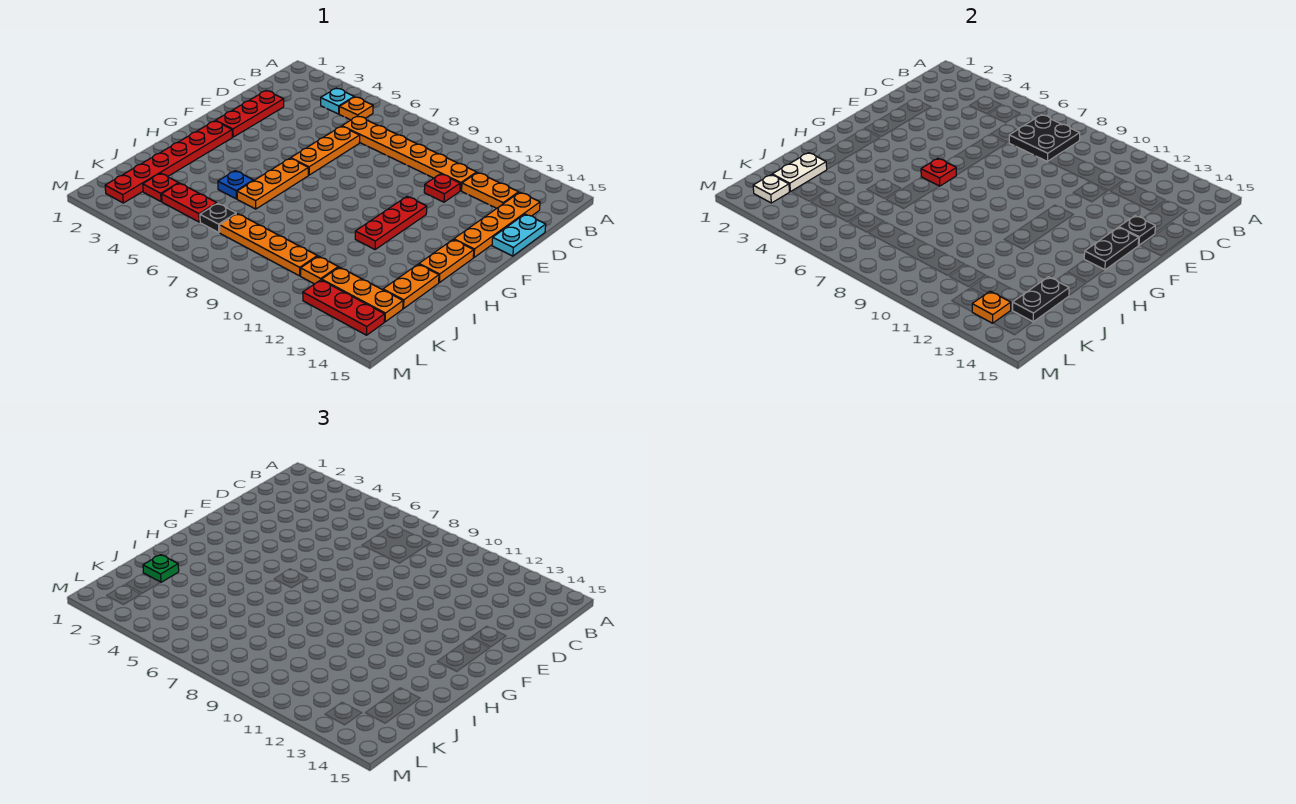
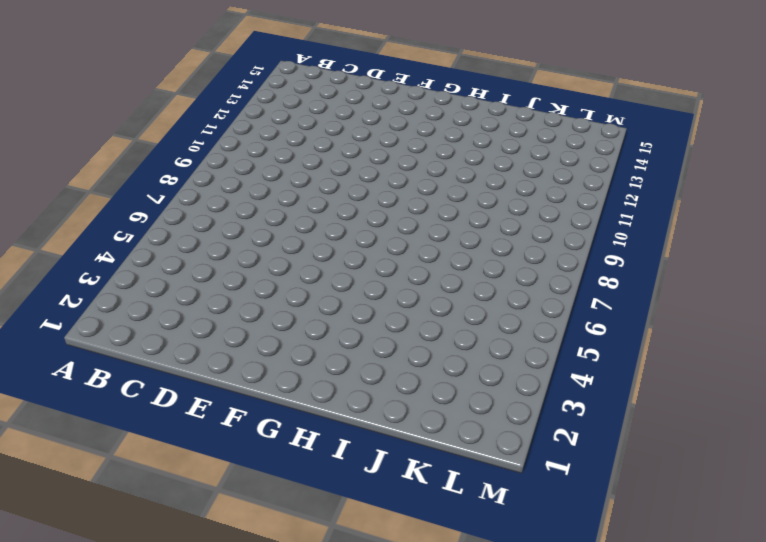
none -> cyan plate B4 level 1
none -> orange plate B5 level 1
none -> orange plate C6:C11 level 1
none -> orange plate C12:C13 level 1

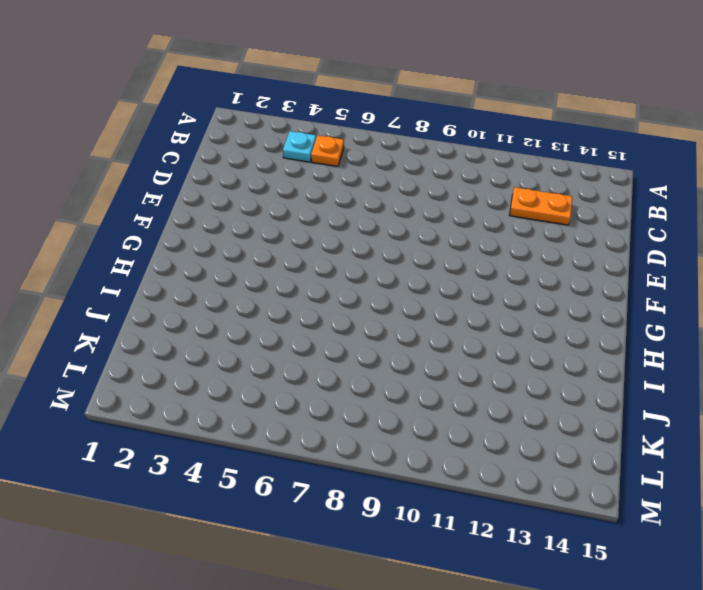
none -> orange plate C6:C11 level 1
none -> orange plate C14:F14 level 1
none -> red plate D2:F2 level 1
none -> orange plate D6:F6 level 1

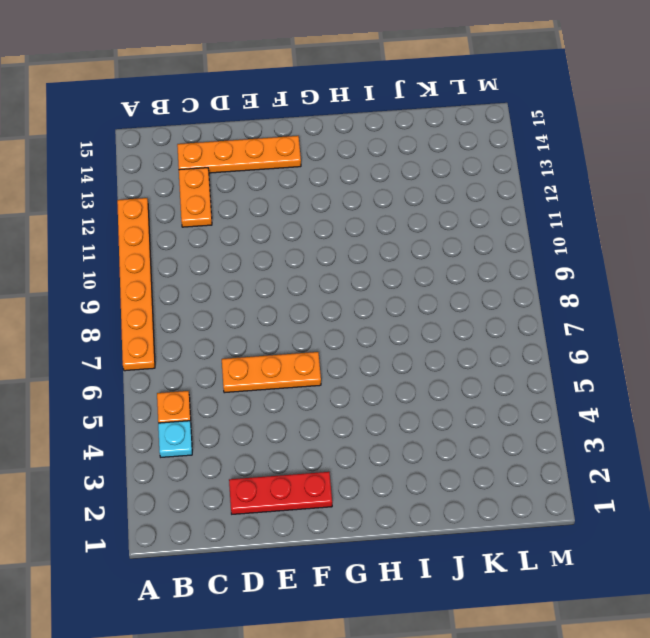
orange plate A7:A12 level 1 -> orange plate C6:C11 level 1
none -> red plate D11 level 1
none -> cyan plate D15:E15 level 1
none -> red plate F11:H11 level 1
none -> red plate G2:L2 level 1

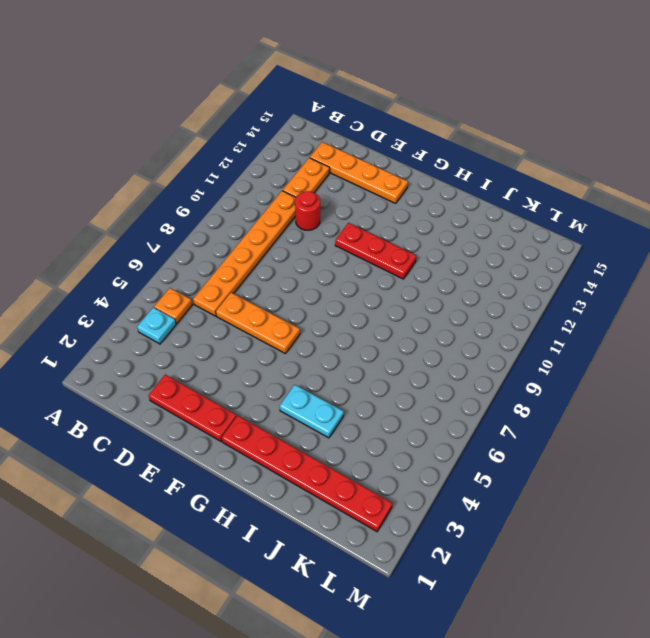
red round brick D11 level 1 -> red plate D11 level 1
cyan plate H4:I4 level 1 -> cyan plate D15:E15 level 1
none -> orange plate G6:I6 level 1
none -> orange plate G14:H14 level 1
none -> blue plate I5 level 1
none -> orange plate I14:J14 level 1

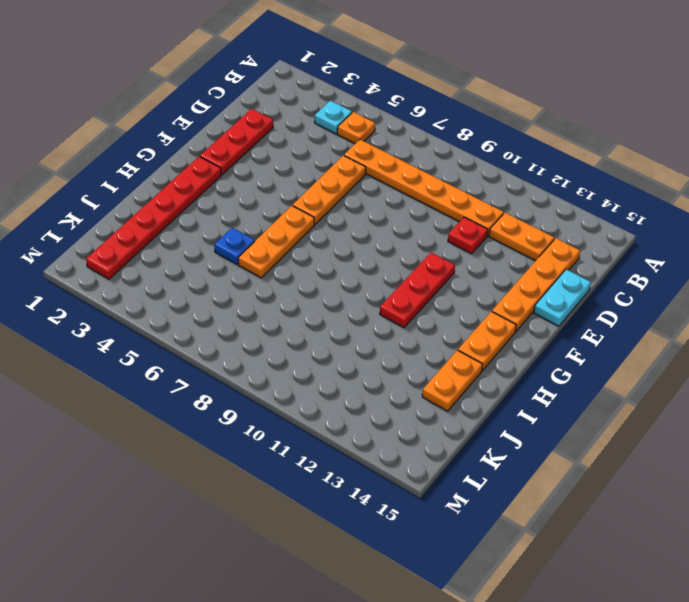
none -> red plate K3 level 1
none -> red plate K4:K5 level 1
none -> black plate K6 level 1
none -> orange plate K7:K10 level 1

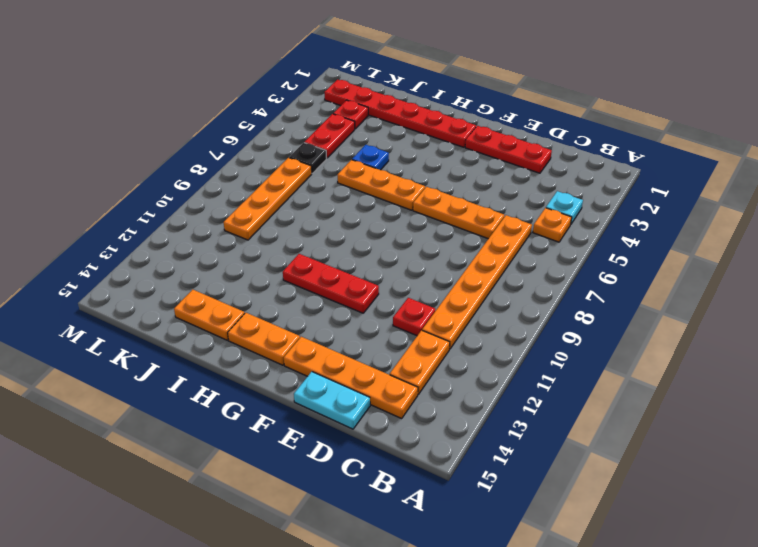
none -> orange plate K11 level 1
none -> orange plate K12:K14 level 1
none -> red plate L12:L14 level 1
none -> black plate B7:C8 level 2

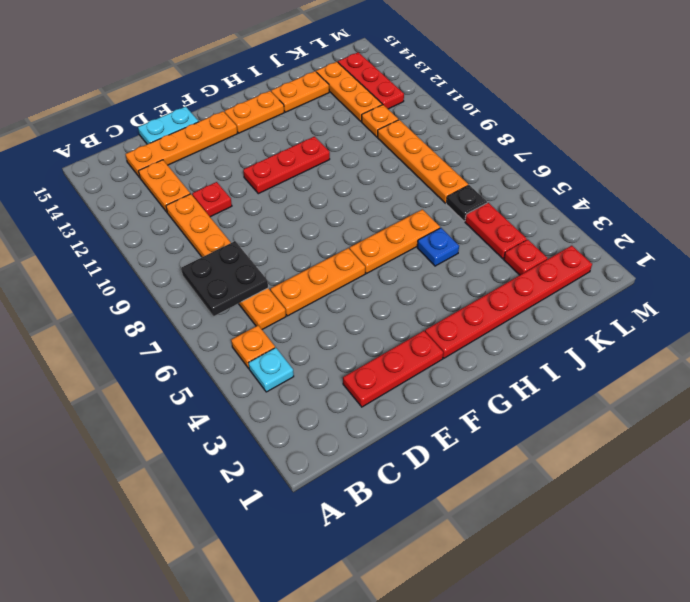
none -> black plate E14 level 2
none -> black plate F14:G14 level 2
none -> red plate G6 level 2
none -> white plate J2:K2 level 2

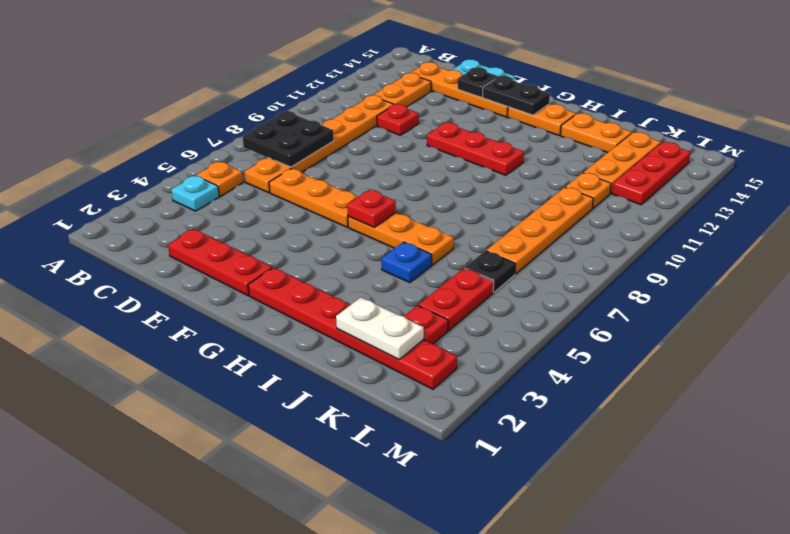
none -> black plate J14:K14 level 2
none -> white plate L2 level 2
none -> orange plate L13 level 2
none -> green plate J2 level 3

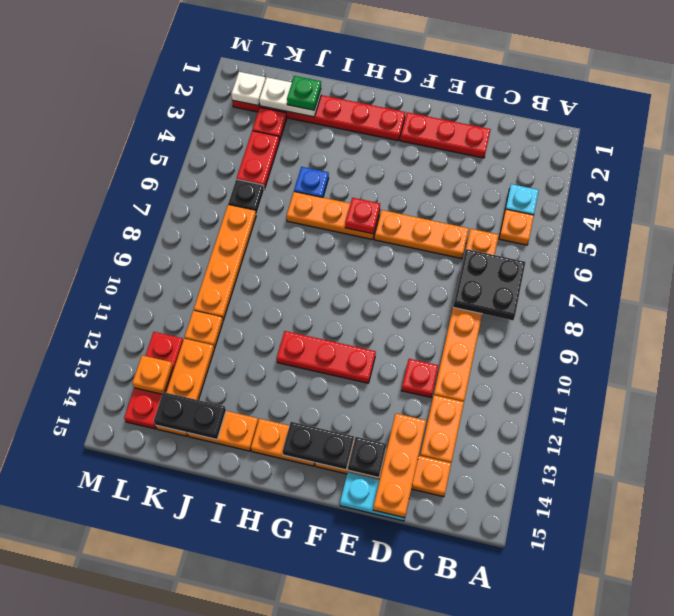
orange plate D13:D15 level 2 -> none

